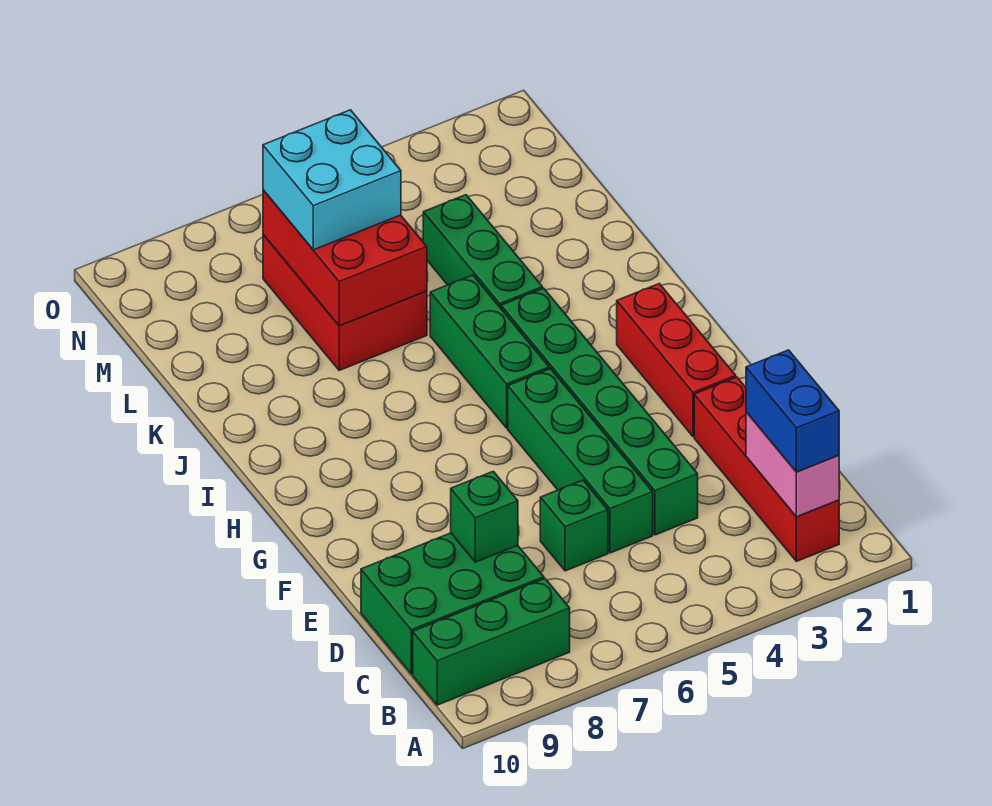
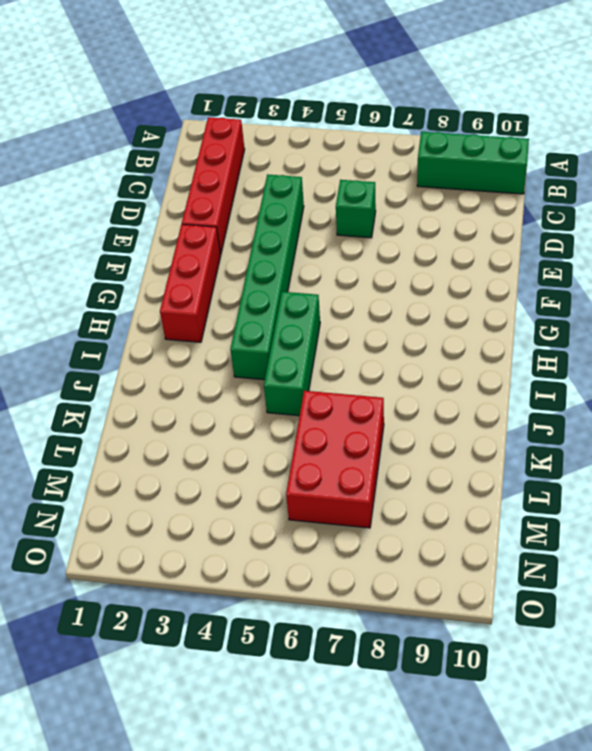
none -> green brick C8:D10 level 1
none -> green brick D5:G5 level 1
none -> green brick J4:L4 level 1

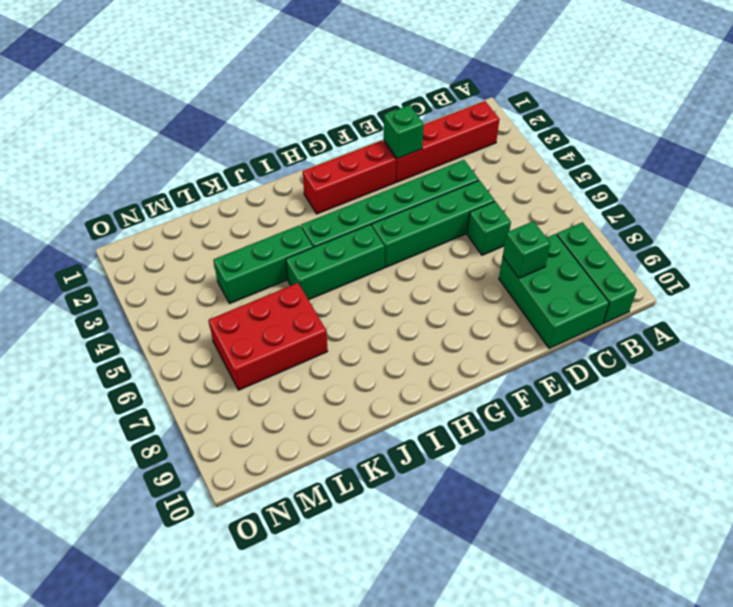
green brick E2 level 2 -> none
none -> pink brick B2:C2 level 2
none -> red brick K6:M7 level 2
none -> blue brick B2:C2 level 3

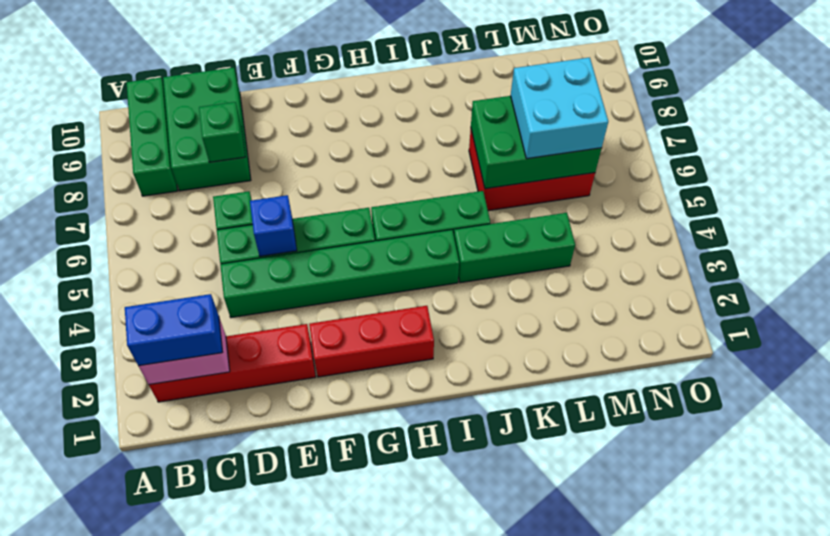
blue brick E5 level 2 -> none
green brick K6:M7 level 2 -> red brick K6:M7 level 2

